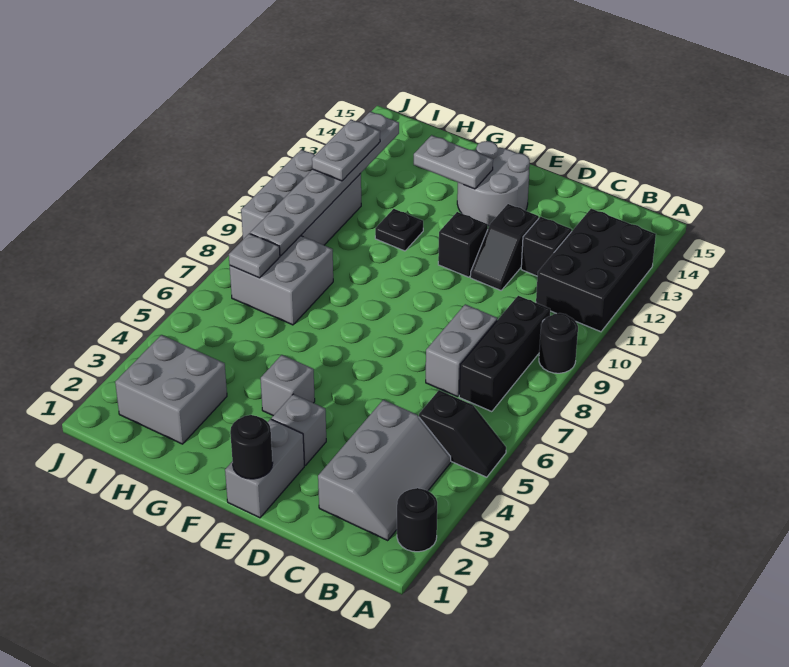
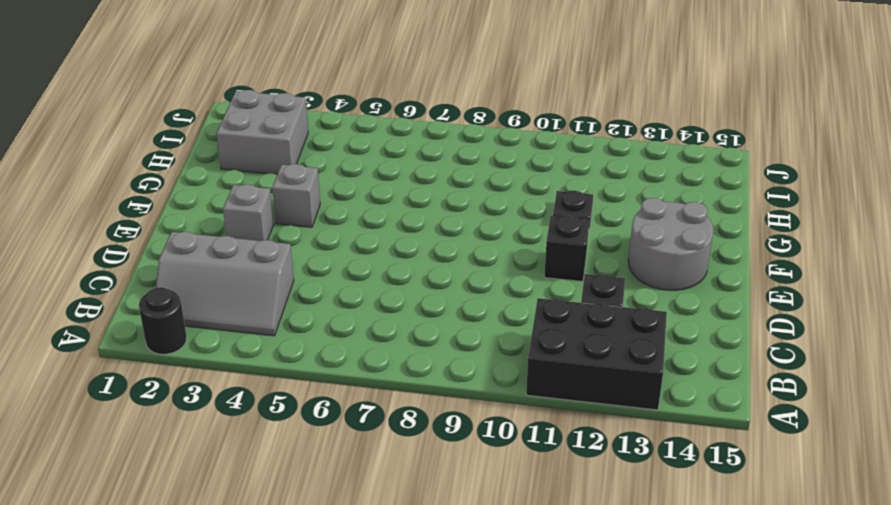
none -> black slope A5:B5 level 1 top B
none -> black round brick A9 level 1
none -> black brick B7:B9 level 1

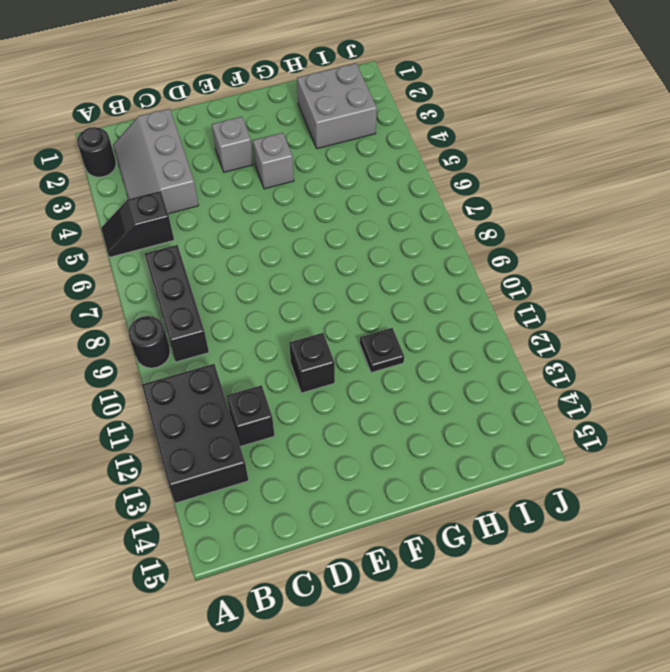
none -> grey brick C7:C8 level 1
none -> black slope D11:D12 level 1 top 12
none -> grey brick E1:E2 level 1

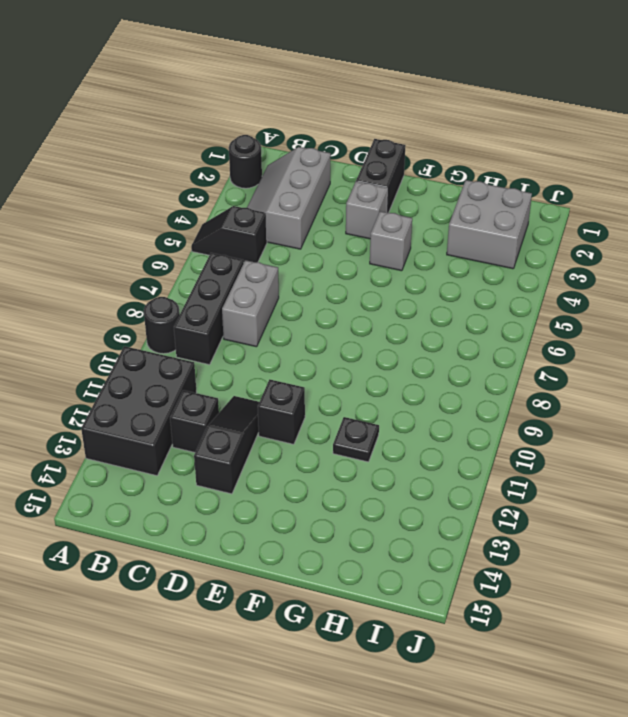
black slope D11:D13 level 1 top 13 -> black slope D11:D12 level 1 top 12
black brick E1:E2 level 1 -> grey brick E1:E2 level 1
none -> grey round brick E13:F14 level 1
none -> grey brick H7:I8 level 1
none -> grey brick I9:J11 level 1

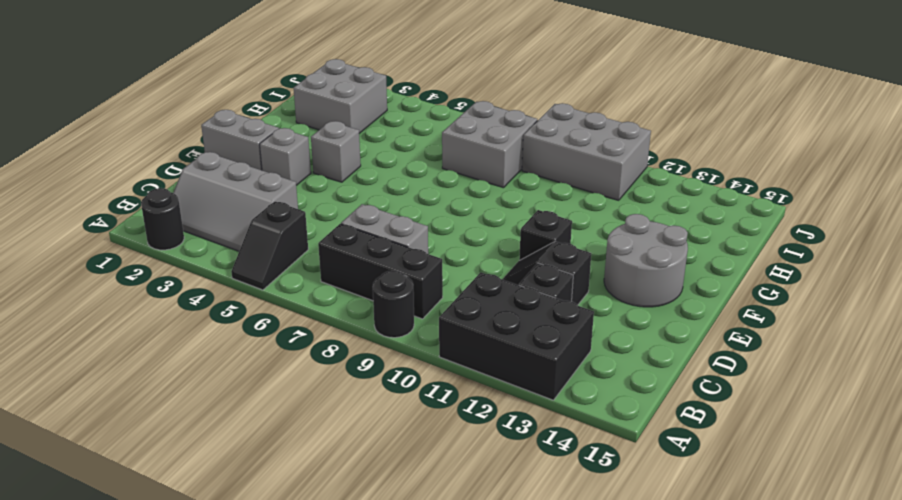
none -> black plate G11 level 1
none -> black round brick E1 level 2
none -> grey plate F13:G13 level 2

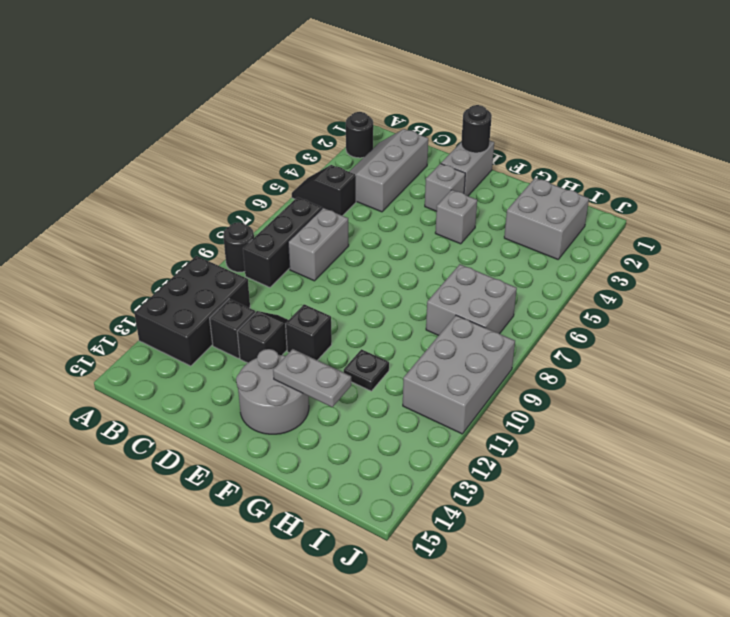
none -> grey plate I7 level 2
none -> grey plate I8:I13 level 2
none -> grey plate I11:I12 level 3

